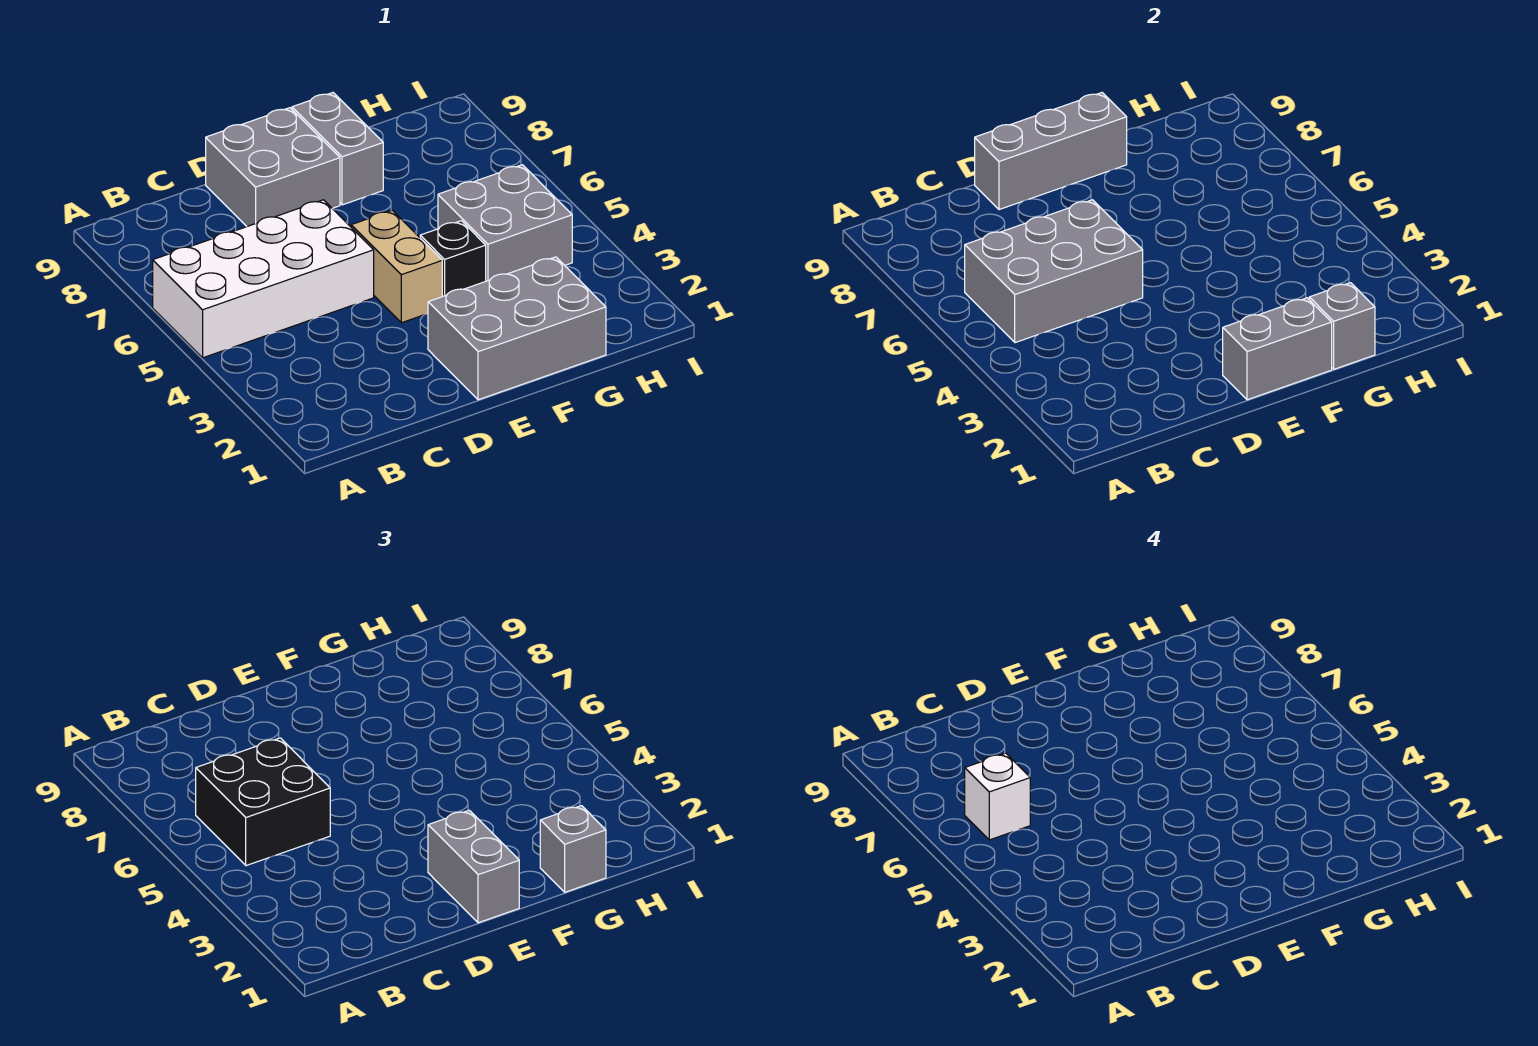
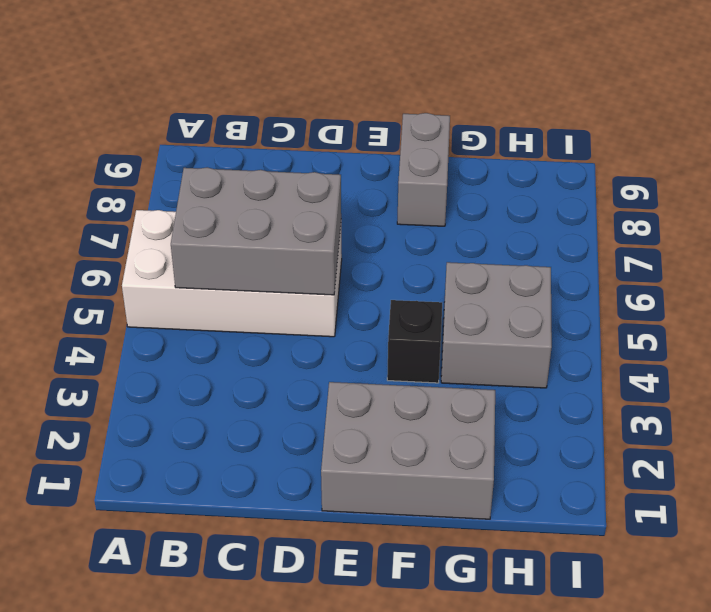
none -> grey brick D8:E9 level 1
none -> tan brick E4:E5 level 1
none -> grey brick D9:F9 level 2

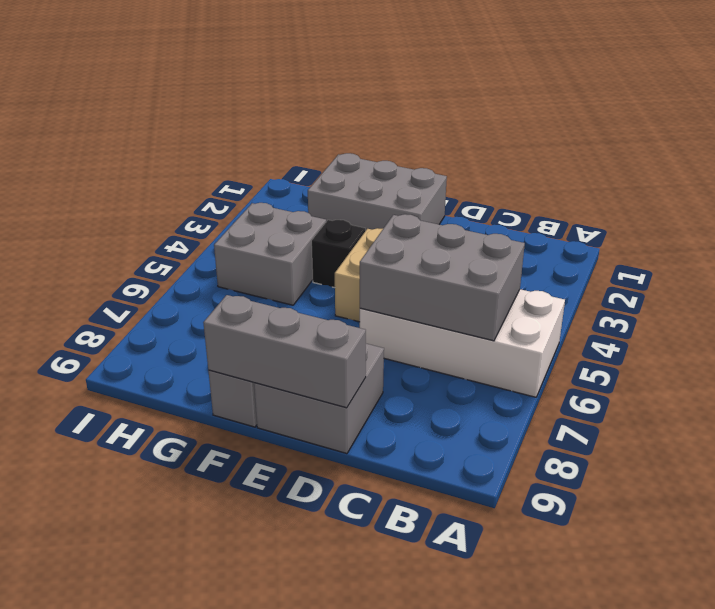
none -> grey brick E1:F1 level 2
none -> grey brick G1 level 2
none -> black brick B5:C6 level 3

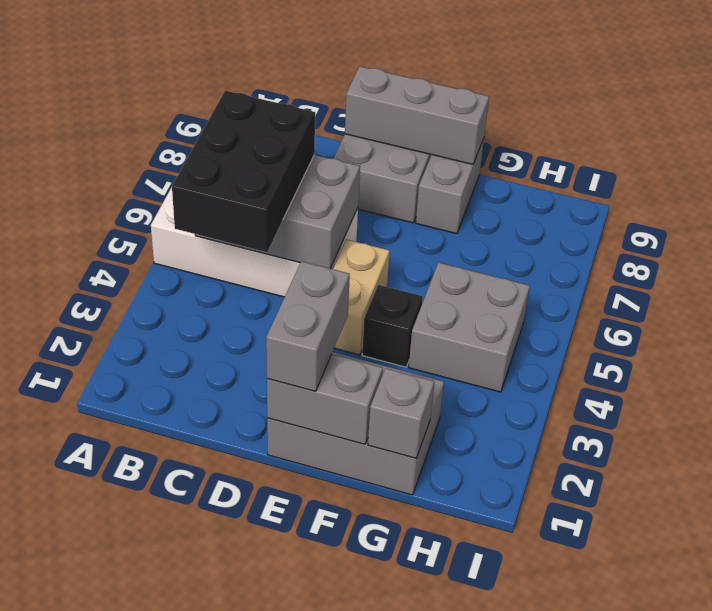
black brick B4:C6 level 3 -> black brick B5:C6 level 3
none -> grey brick G1 level 3
none -> white brick B6 level 4

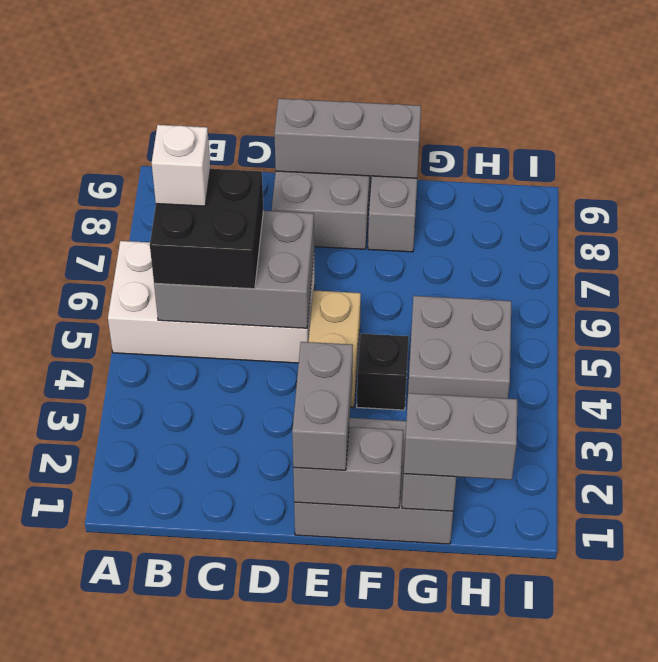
grey brick G1:H1 level 3 -> grey brick G1 level 3

